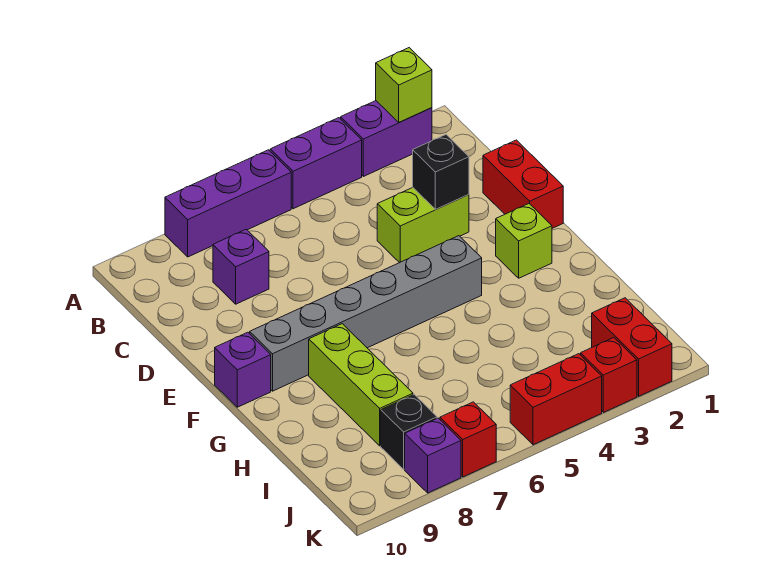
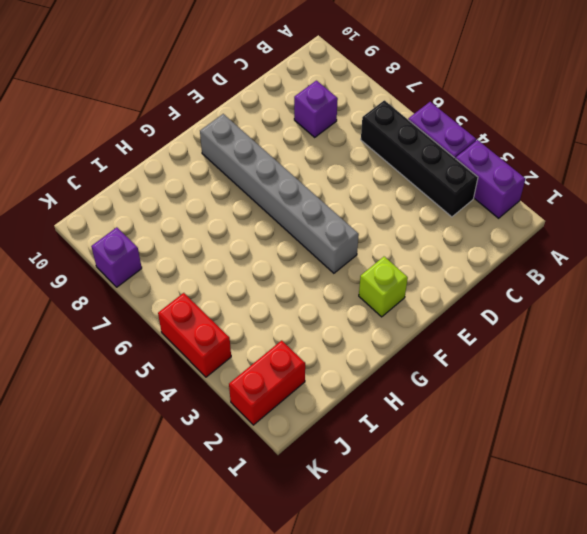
black brick B3:B6 level 1 -> none
none -> purple brick A6:A8 level 1
none -> red brick D1:E1 level 1
none -> lime brick D3:D4 level 1

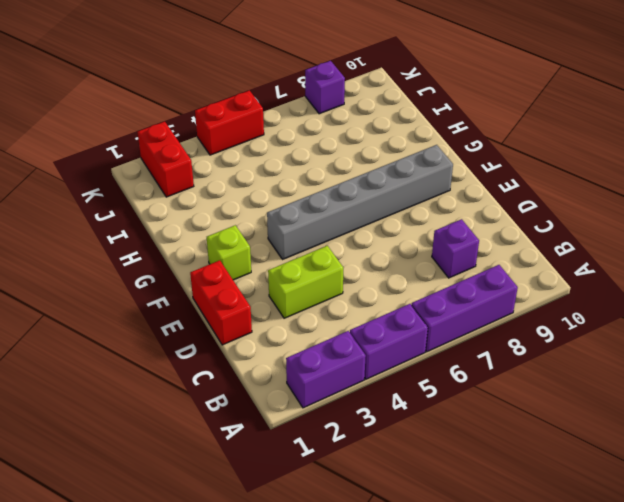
none -> purple brick F10 level 1
none -> lime brick G8:I8 level 1
none -> black brick J8 level 1

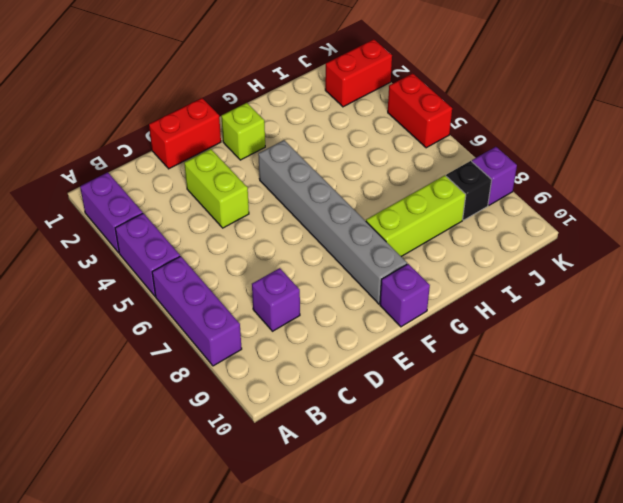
none -> red brick K3 level 1
none -> red brick K7 level 1
none -> lime brick A2 level 2

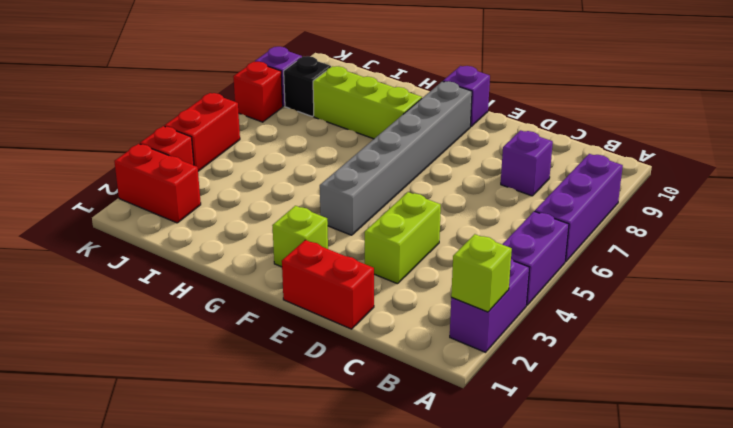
none -> black brick D3 level 2

